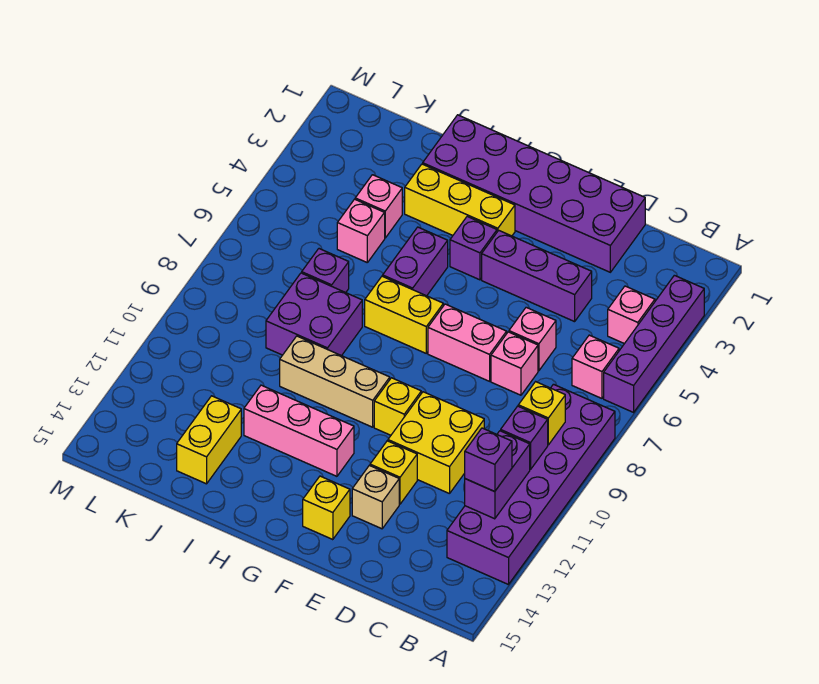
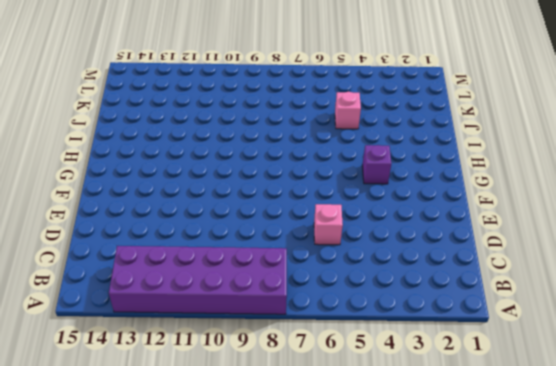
none -> purple brick A3:A6 level 1
none -> pink brick B4 level 1
none -> pink brick B6 level 1

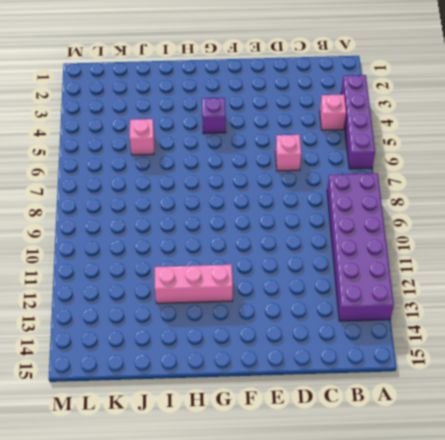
none -> pink brick B6 level 1
none -> purple brick D1:I2 level 1
none -> purple brick D4:F4 level 1

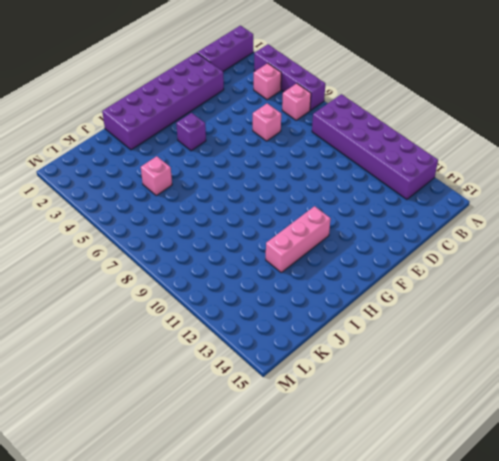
purple brick A1:C1 level 1 -> purple brick D4:F4 level 1
none -> pink brick D7 level 1
none -> yellow brick D10:E11 level 1
none -> pink brick E7:F7 level 1

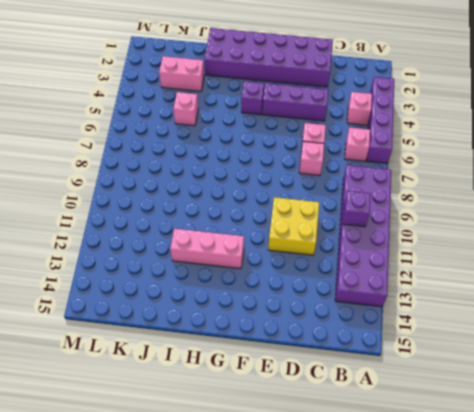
pink brick J3:K3 level 1 -> pink brick E7:F7 level 1
none -> yellow brick E12 level 1
none -> tan brick E13 level 1
none -> yellow brick F10 level 1

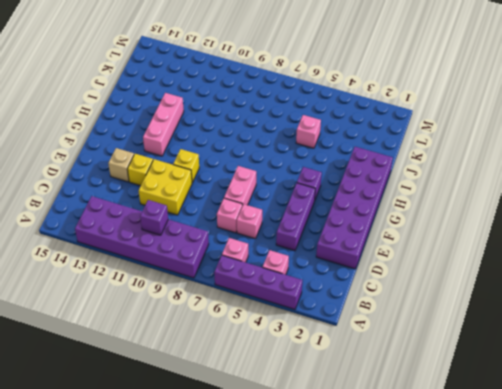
none -> yellow brick F14 level 1
none -> yellow brick G3:I3 level 1
none -> yellow brick G7:H7 level 1

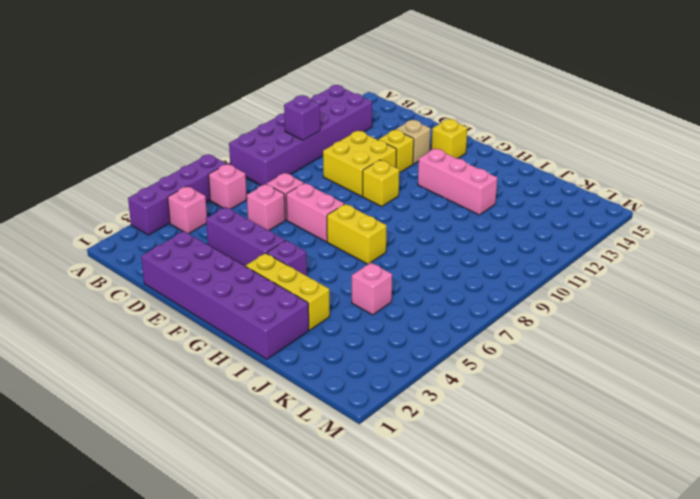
none -> tan brick G10:I10 level 1
none -> purple brick H5:H6 level 1
none -> purple brick I8:J9 level 1

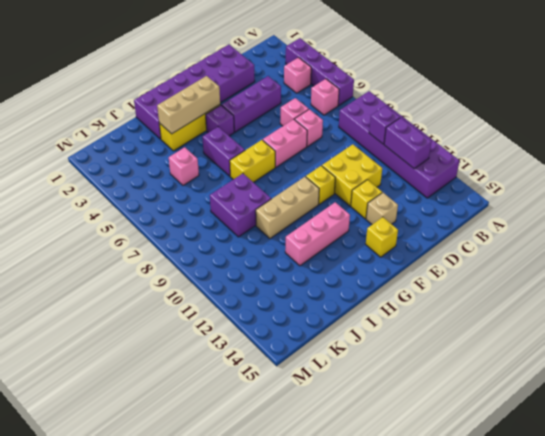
tan brick G3:I3 level 2 -> none
none -> pink brick J4 level 1
none -> purple brick J7 level 1
none -> yellow brick J13:J14 level 1

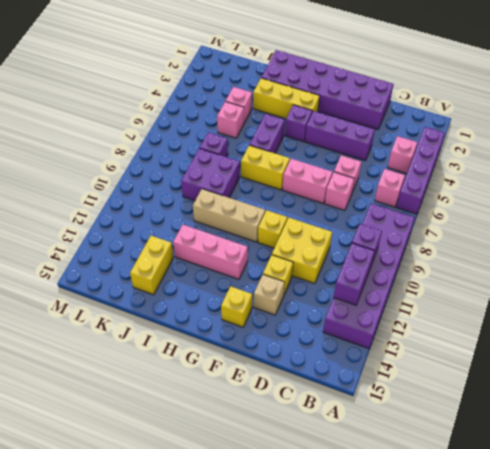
none -> yellow brick B9 level 2
none -> purple brick B12 level 3

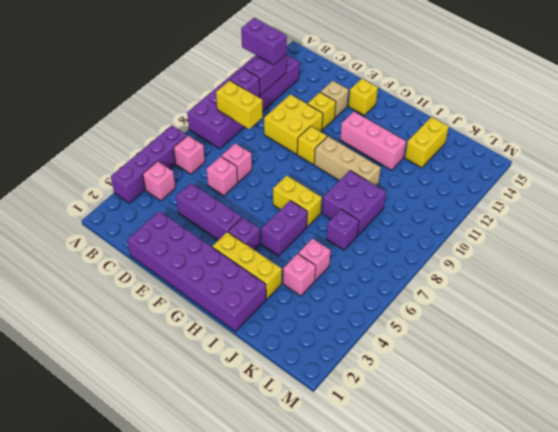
purple brick A12:B12 level 3 -> purple brick B12 level 3
yellow brick B9:C9 level 2 -> yellow brick B9 level 2
none -> pink brick E7:F7 level 1

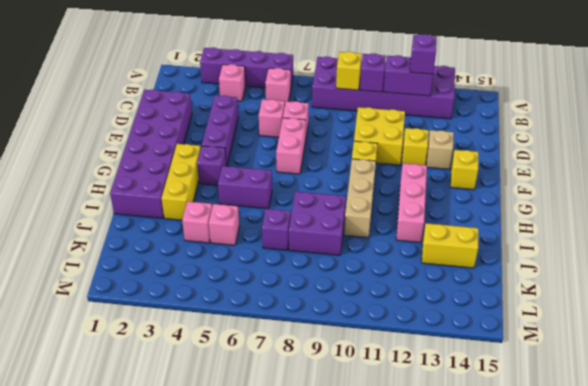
none -> yellow brick G7:H7 level 1

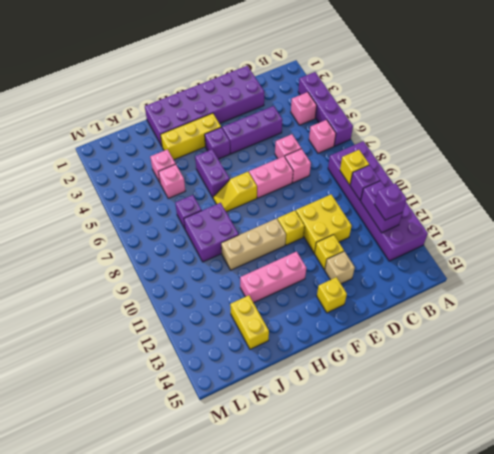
yellow slope G7:H7 level 1 top G -> yellow brick G7:H7 level 1

